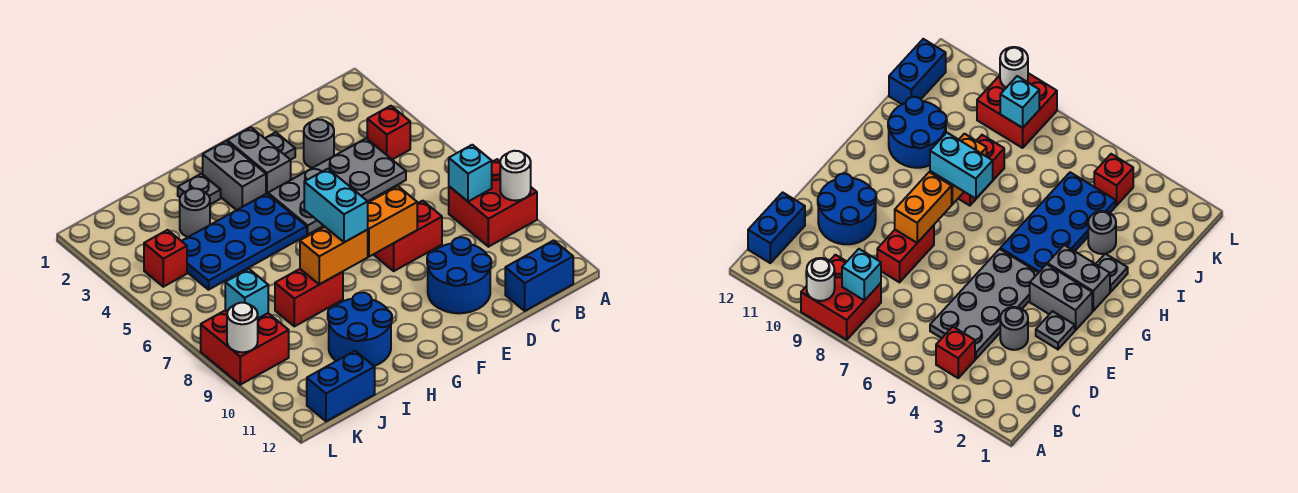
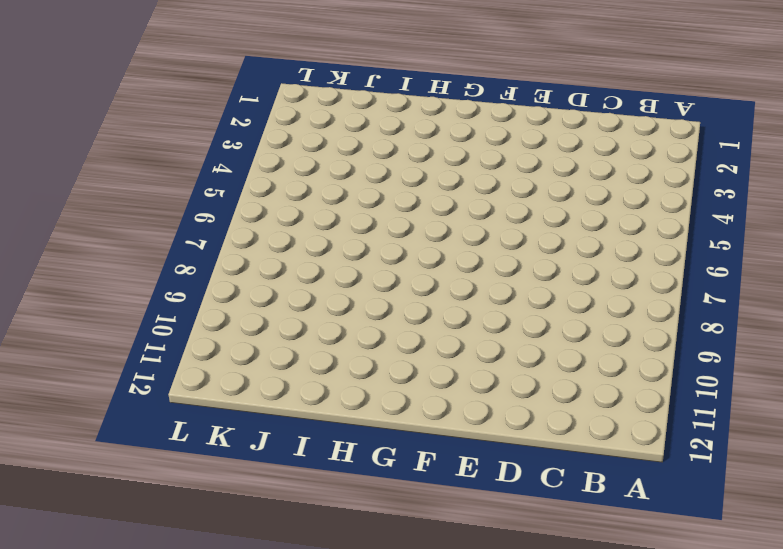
none -> red brick A8:B9 level 1
none -> red brick B4 level 1
none -> blue brick B12:C12 level 1

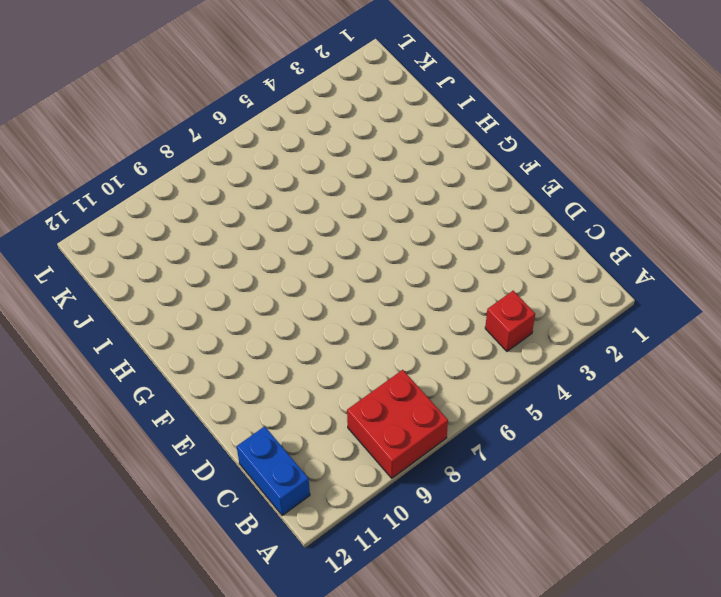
none -> grey plate C4:F5 level 1
none -> grey round brick D3 level 1
none -> red brick D8:E8 level 1

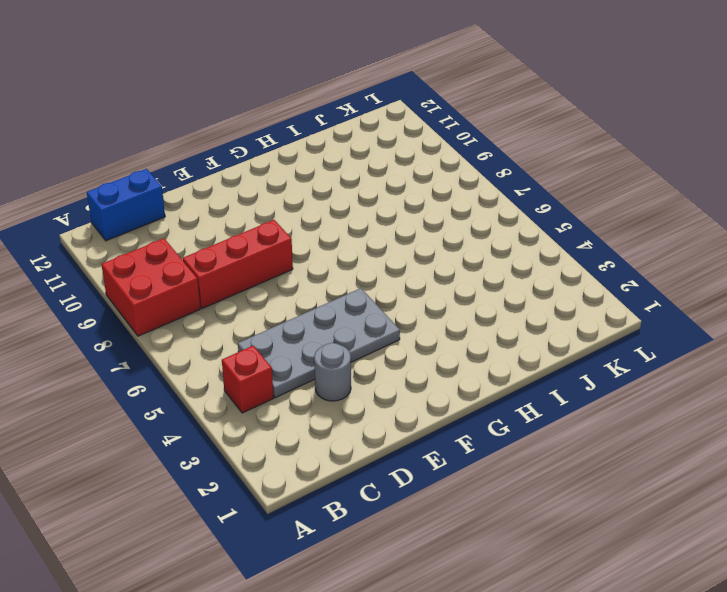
red brick C8:E8 level 1 -> red brick D8:E8 level 1
none -> blue round brick D10:E11 level 1
none -> grey plate E2 level 1
none -> grey brick F2:F3 level 1

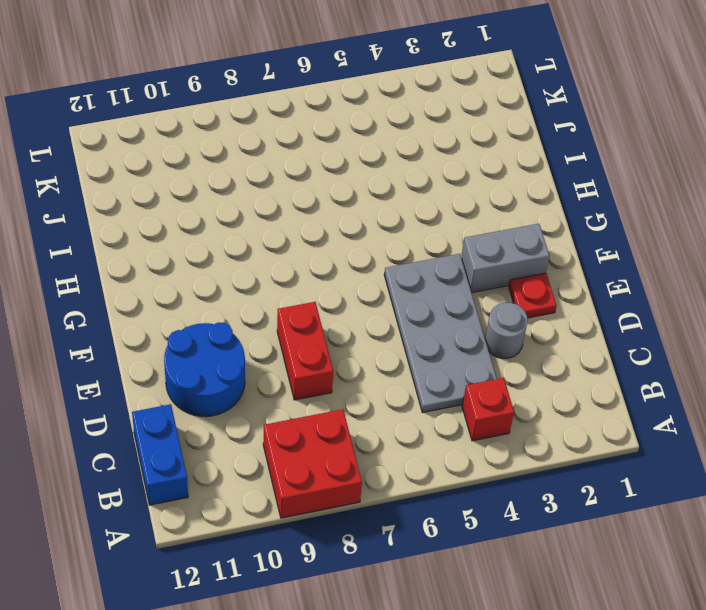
red plate E2 level 1 -> grey plate E2 level 1
none -> grey brick G2:G3 level 1
none -> blue plate G4:J5 level 1
none -> grey plate H2 level 1

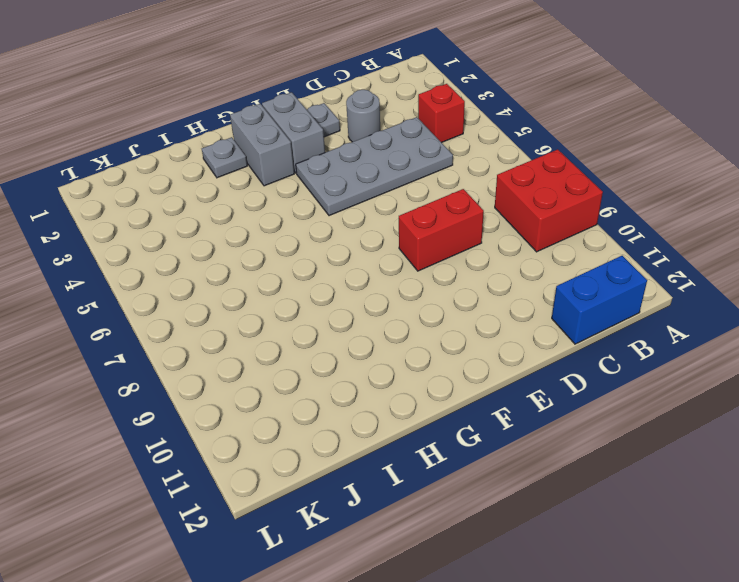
none -> blue round brick D10:E11 level 1
none -> blue plate G4:J5 level 1
none -> red brick H8:I8 level 1

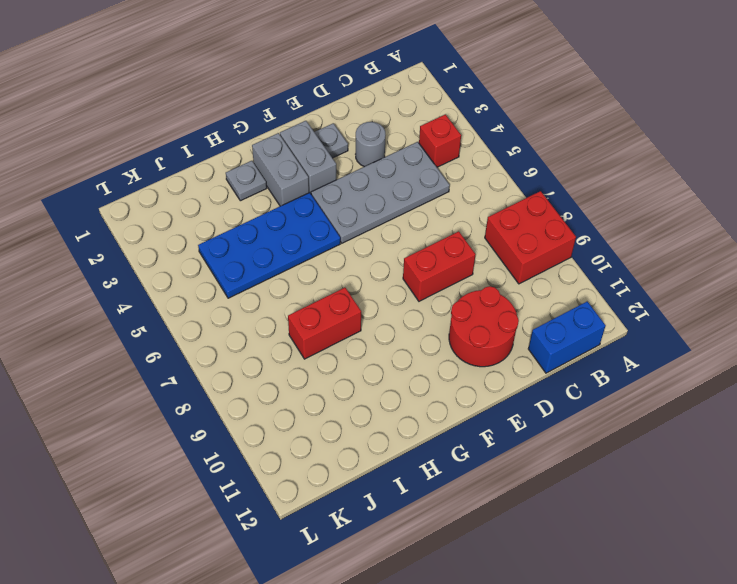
red round brick D10:E11 level 1 -> blue round brick D10:E11 level 1
none -> blue round brick H10:I11 level 1
none -> grey round brick I3 level 1
none -> blue brick J12:K12 level 1

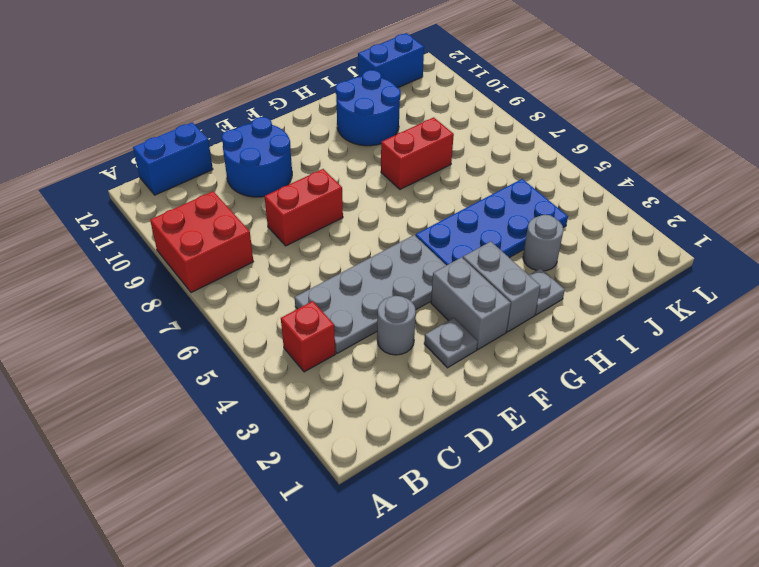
none -> red brick K4 level 1
none -> red brick K8:L9 level 1
none -> white round brick A9 level 2

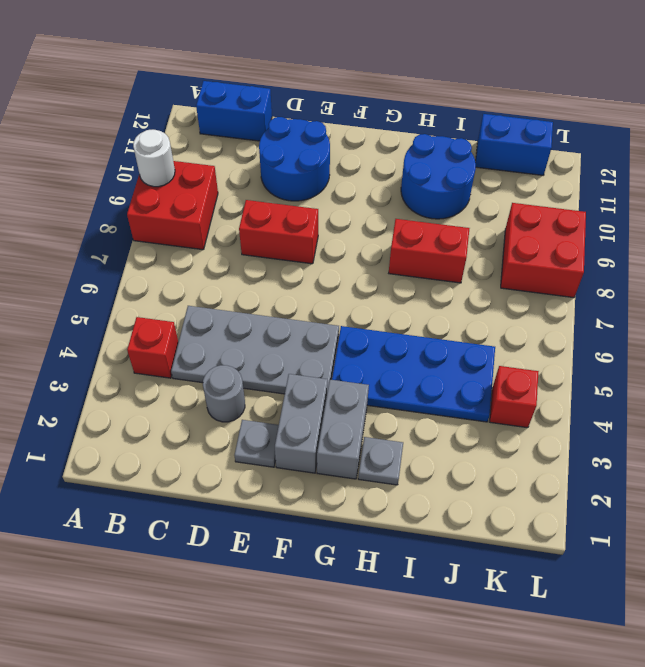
none -> grey round brick I3 level 1
none -> cyan brick B8 level 2
none -> orange brick E8:F8 level 2

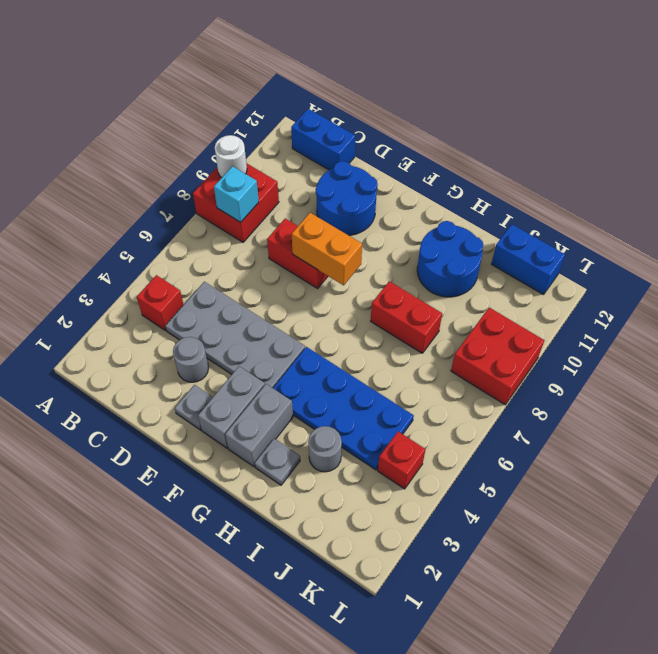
none -> orange brick G8:H8 level 2
none -> cyan brick K8 level 2
none -> white round brick L9 level 2

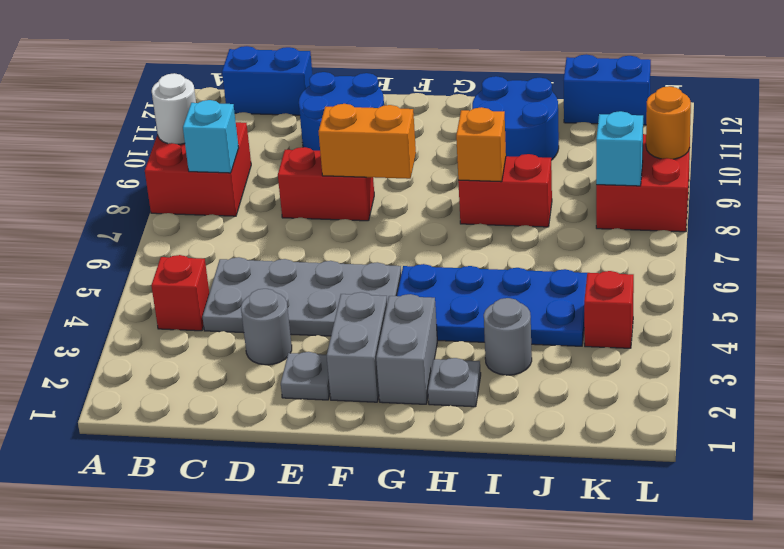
orange brick H8 level 2 -> orange brick G8:H8 level 2
orange round brick L9 level 2 -> white round brick L9 level 2
none -> cyan brick G7:G8 level 3

